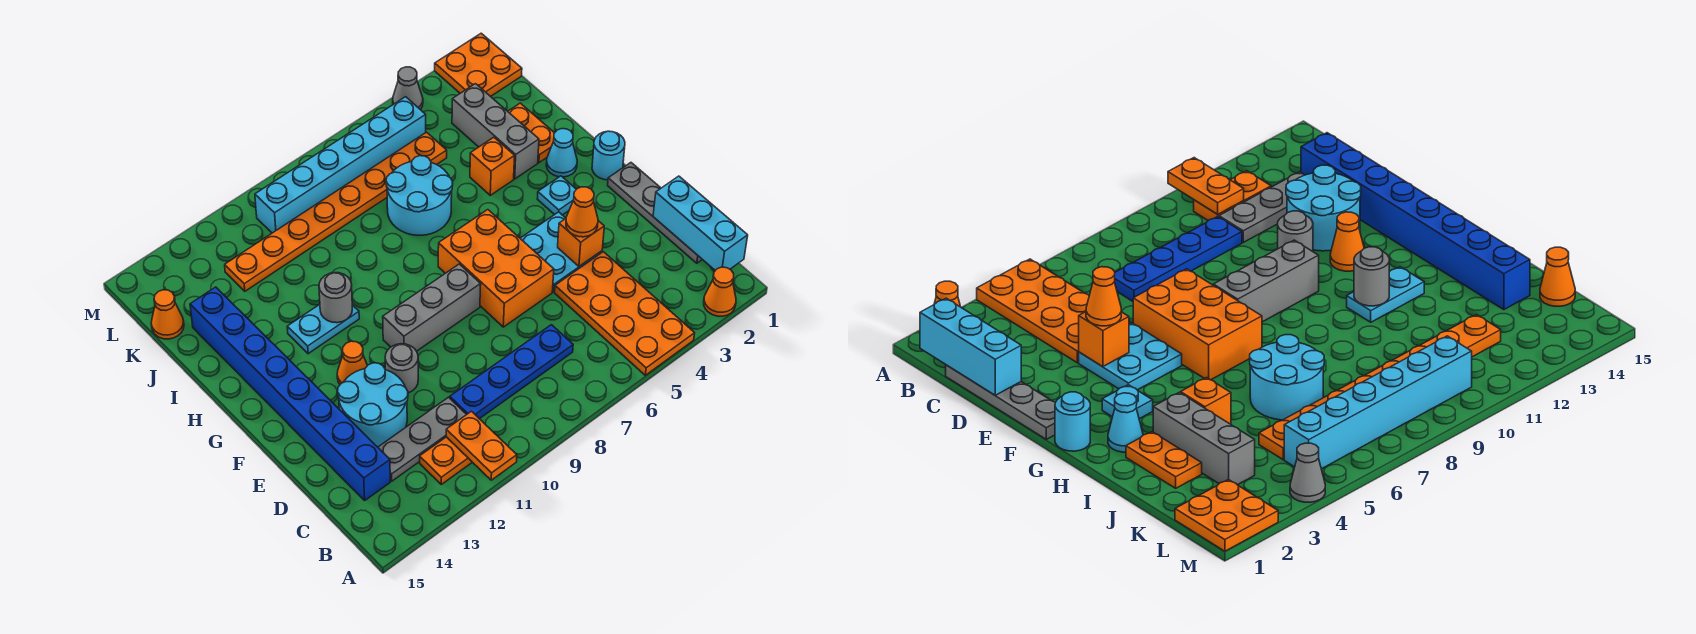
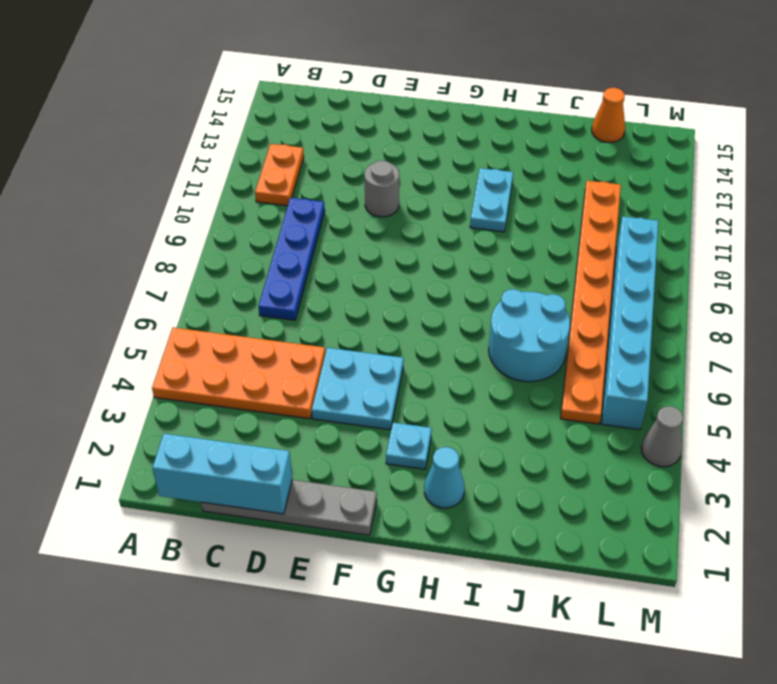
none -> orange cone A2 level 1
none -> grey plate C11:C13 level 1
none -> blue brick C14:J14 level 1
none -> cyan round brick D12:E13 level 1

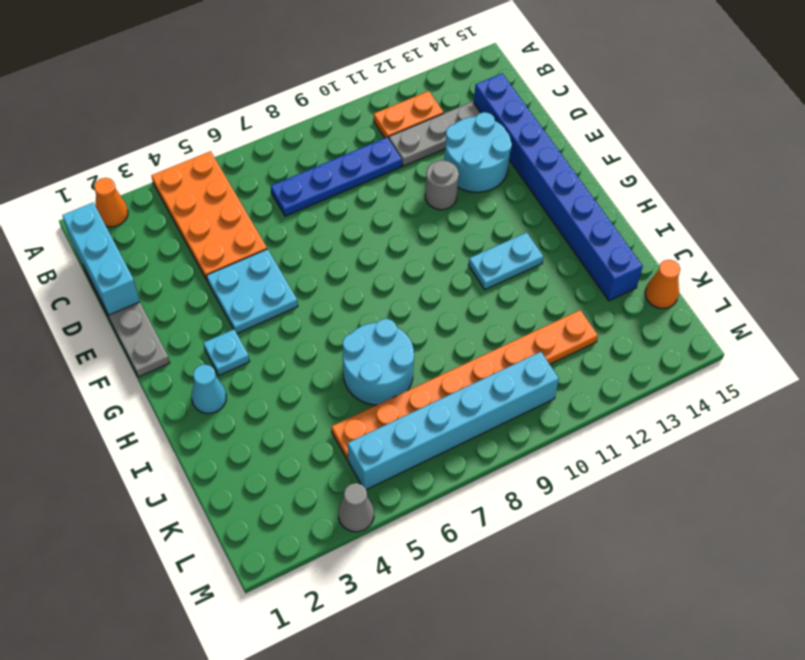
none -> orange brick E6:G7 level 1
none -> grey brick F8:F10 level 1
none -> orange cone F12 level 1
none -> cyan round brick G1 level 1

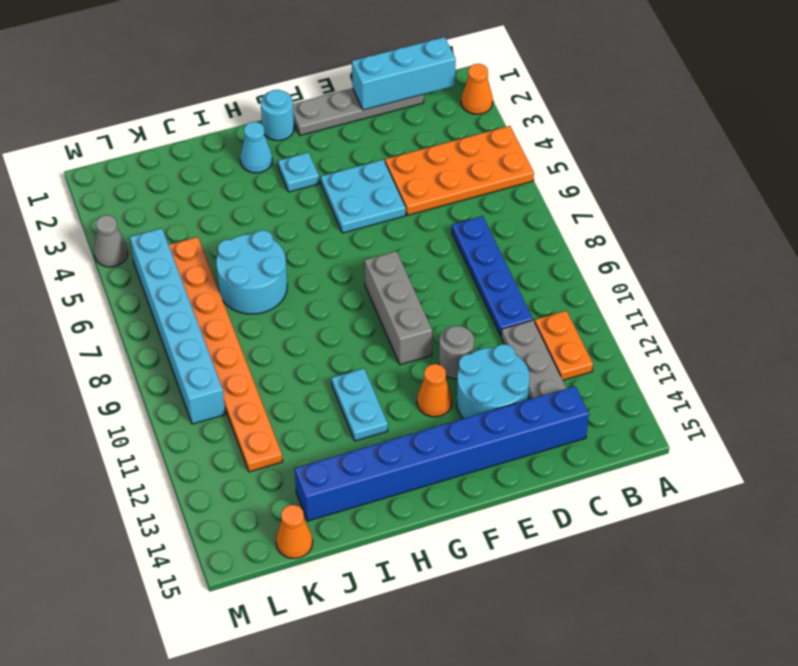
none -> orange brick E6:G7 level 1
none -> orange plate I2:J2 level 1
none -> grey brick I3:K3 level 1
none -> orange brick I4 level 1

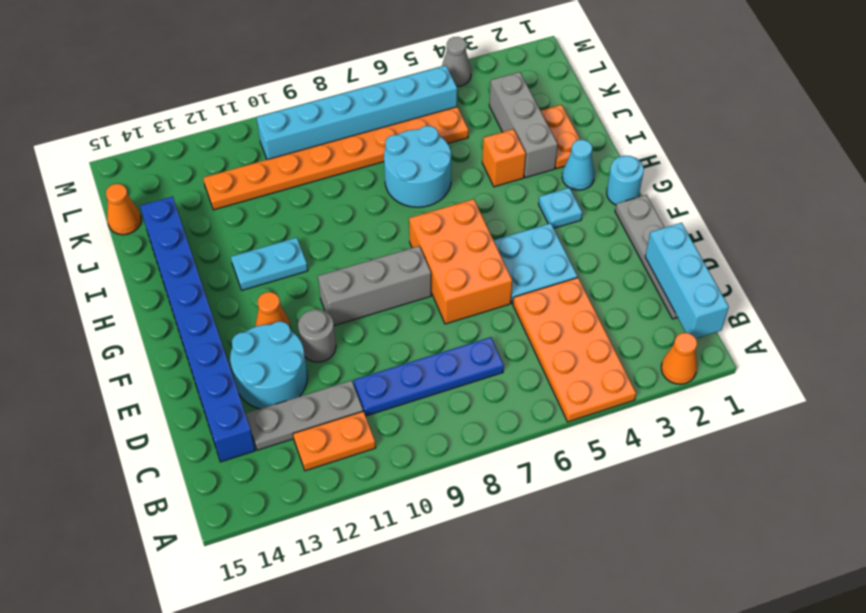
none -> orange plate L1:M2 level 1
none -> orange plate A11:B11 level 2
none -> orange brick E4 level 2
none -> grey round brick H11 level 2

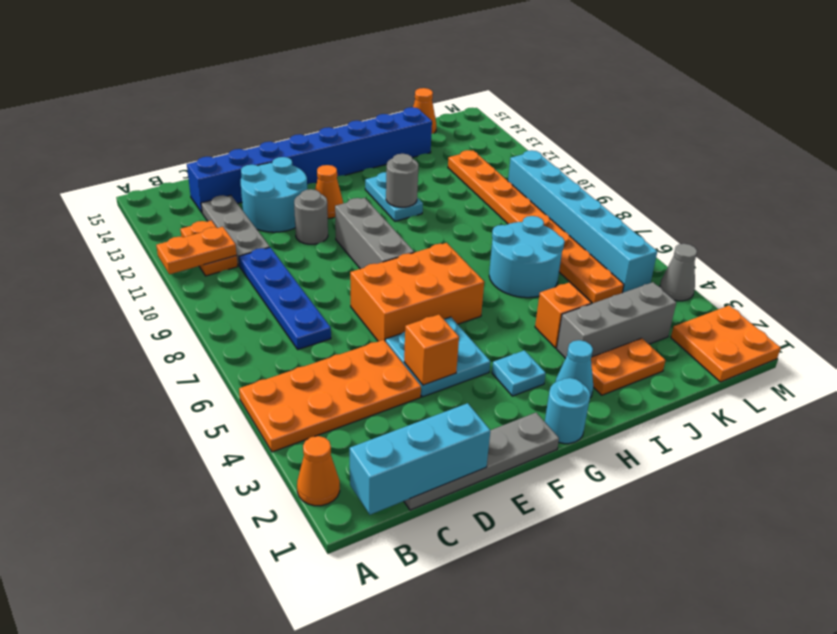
none -> orange cone E4 level 3

